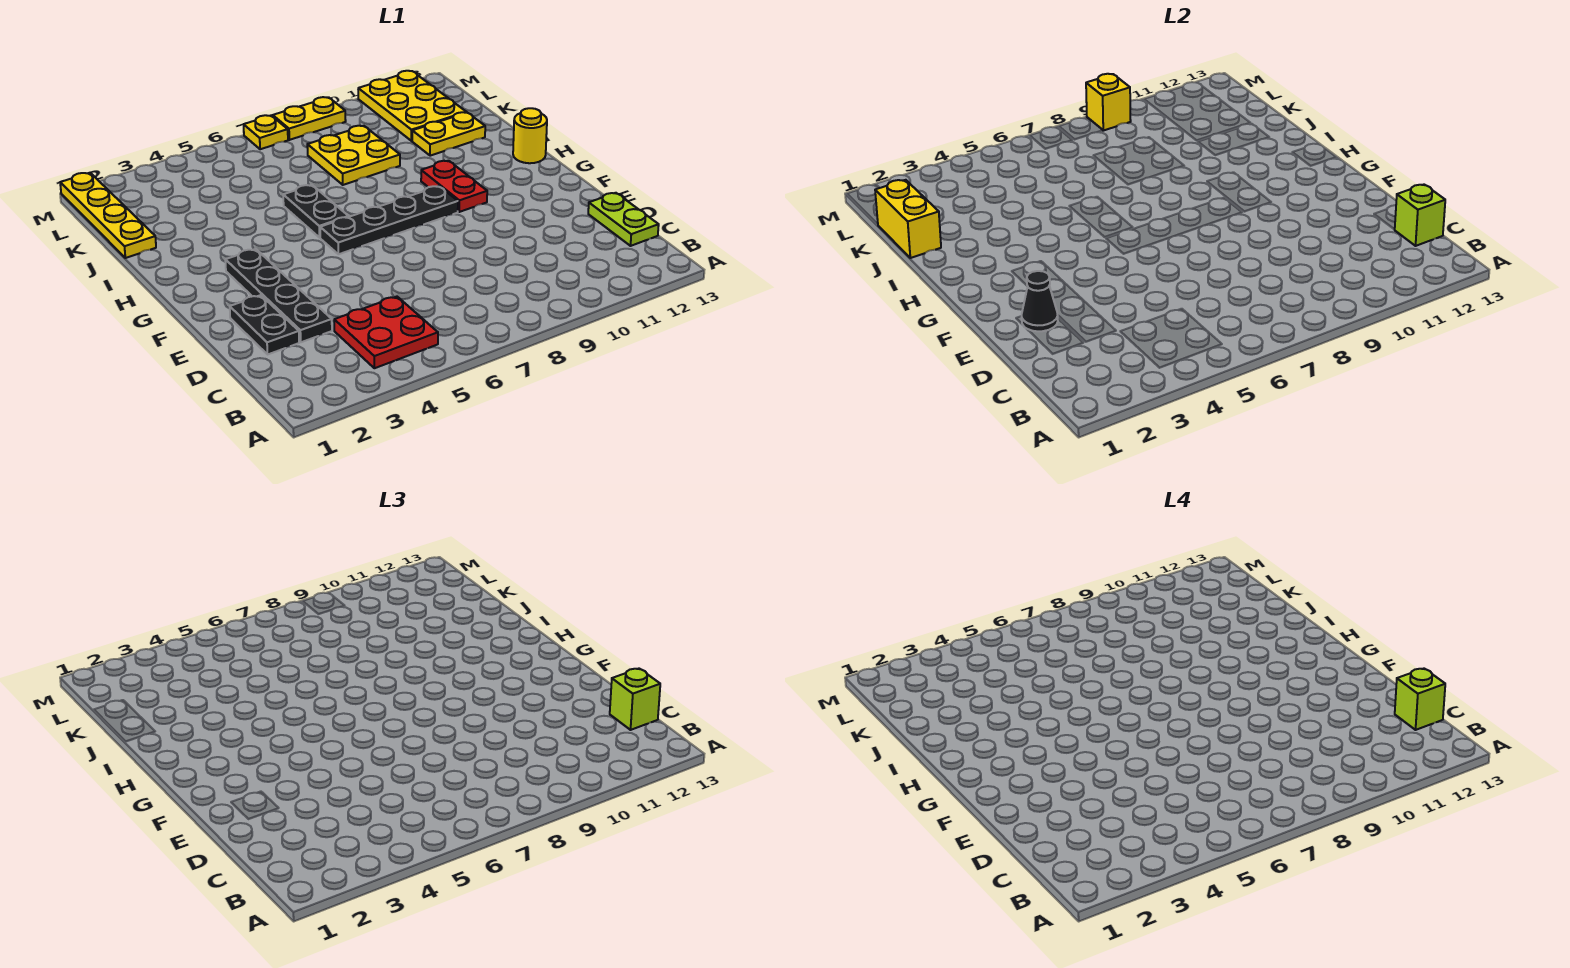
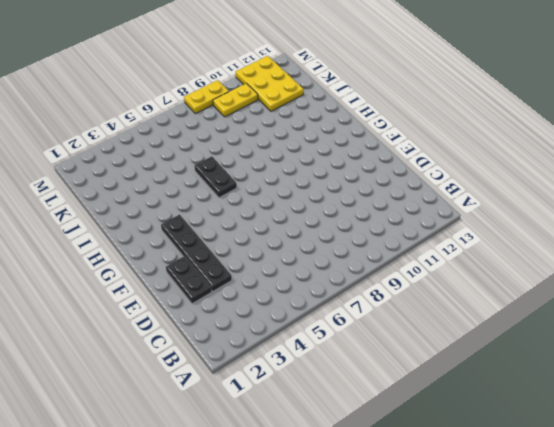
yellow plate L9:L10 level 1 -> yellow plate J11:J12 level 1
none -> red plate B4:C5 level 1
none -> lime plate C13:D13 level 1
none -> black plate G6:G9 level 1

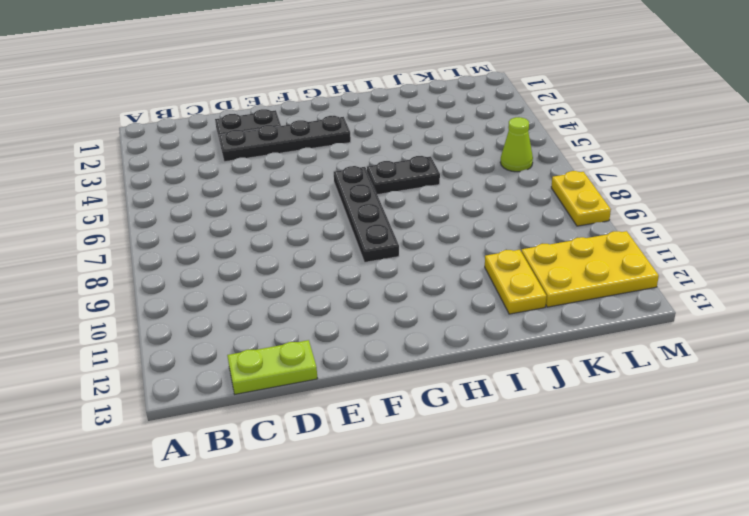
lime cone L6 level 1 -> none
none -> red plate B4:C5 level 1
none -> red plate G10:H10 level 1
none -> yellow round brick H13 level 1

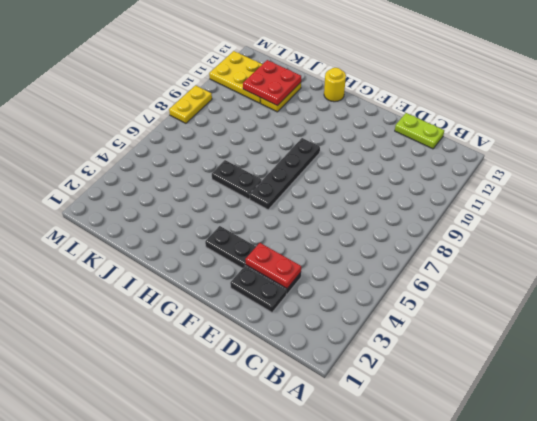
red plate D3:E3 level 2 -> red plate G10:H10 level 1
red plate J11:K12 level 2 -> red plate B4:C5 level 1
none -> yellow plate J1:M1 level 1
none -> yellow plate J8:K9 level 1
none -> yellow plate M7 level 1

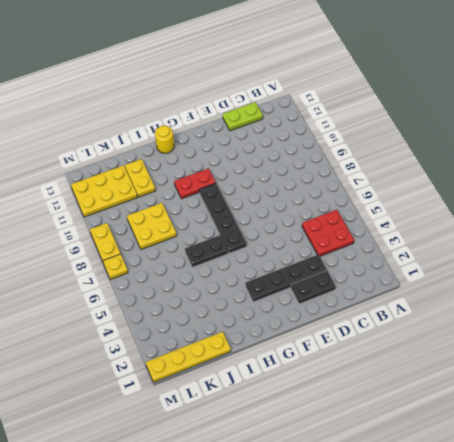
none -> lime brick C13 level 2
none -> black cone E2 level 2
none -> yellow brick J1:K1 level 2

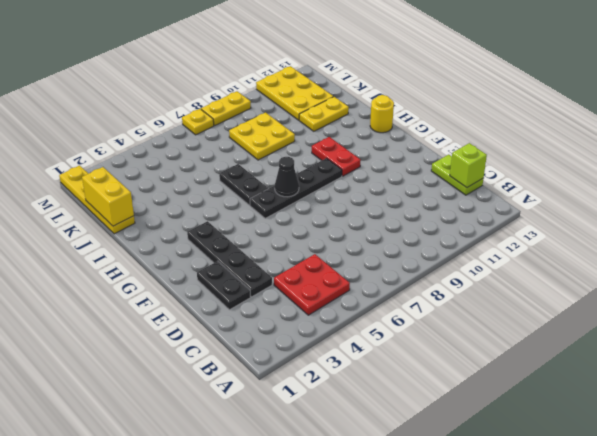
black cone G7 level 2 -> black cone E2 level 2
none -> yellow brick M9 level 2
none -> lime brick C13 level 3
none -> lime brick C13 level 4

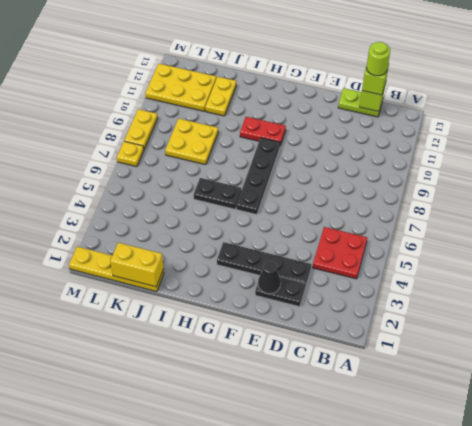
lime round brick C13 level 4 -> lime brick C13 level 4
none -> yellow round brick H13 level 1
none -> yellow brick M9 level 2

